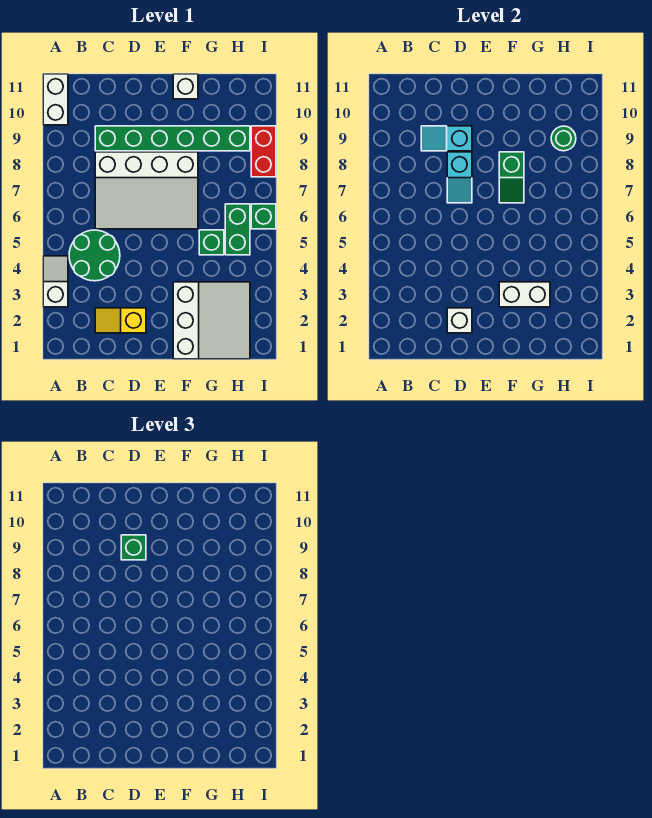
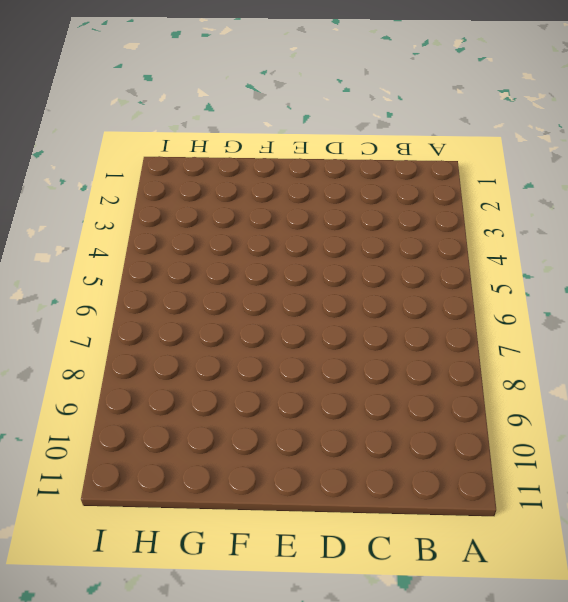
none -> white slope A3:A4 level 1 top 3
none -> white brick A10:A11 level 1
none -> green round brick B4:C5 level 1

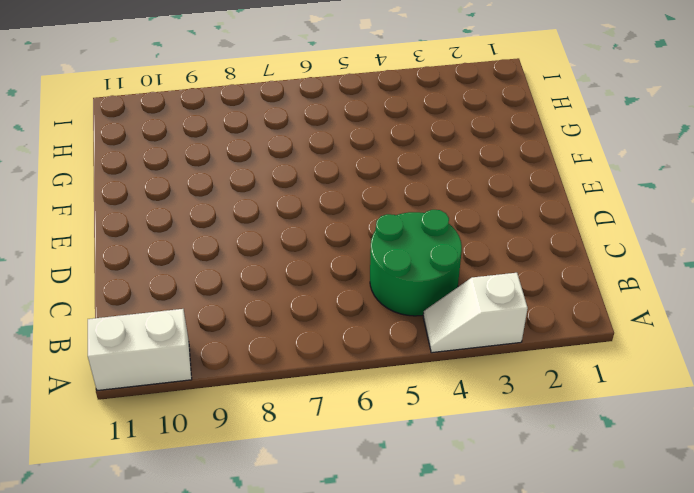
none -> yellow slope C2:D2 level 1 top D
none -> white slope C6:F8 level 1 top 8
none -> green brick C9:H9 level 1

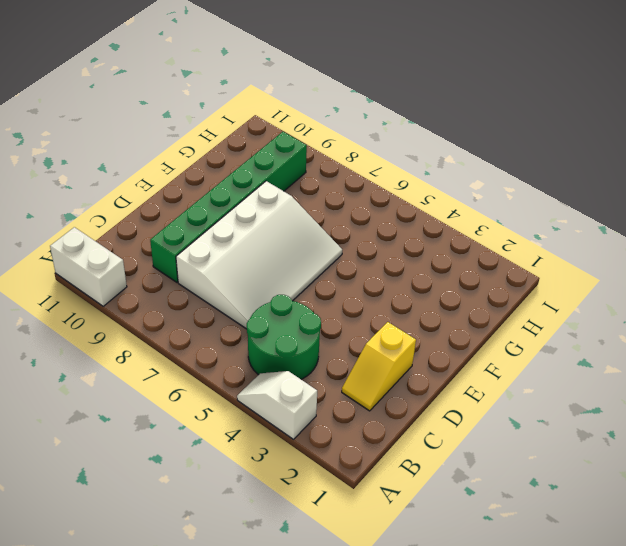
none -> white slope F1:H3 level 1 top F
none -> white brick F11 level 1
none -> green brick G5 level 1

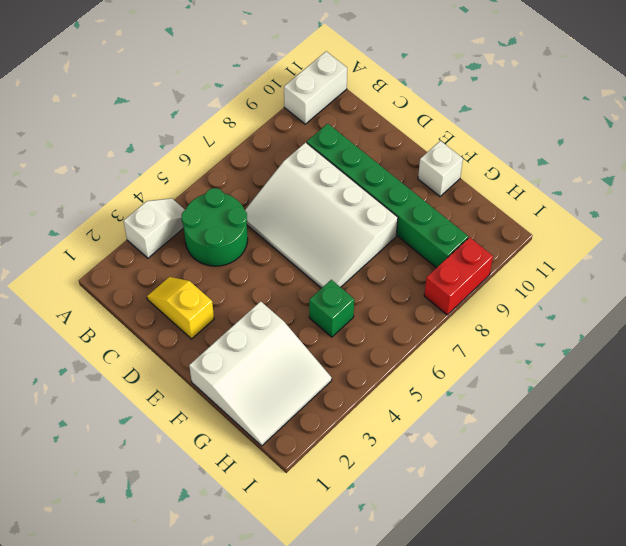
none -> green brick H5:H6 level 1
none -> green brick I6 level 1
none -> cyan slope C9:D9 level 2 top D

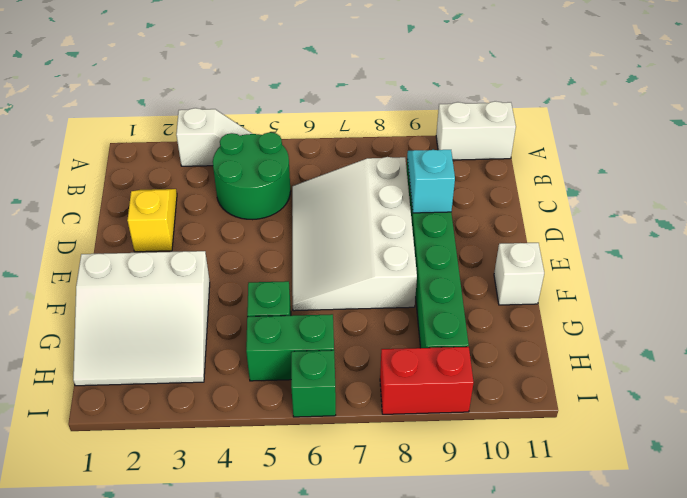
none -> white brick D2 level 2
none -> cyan slope D7:D8 level 2 top 8
none -> white brick F3:G3 level 2

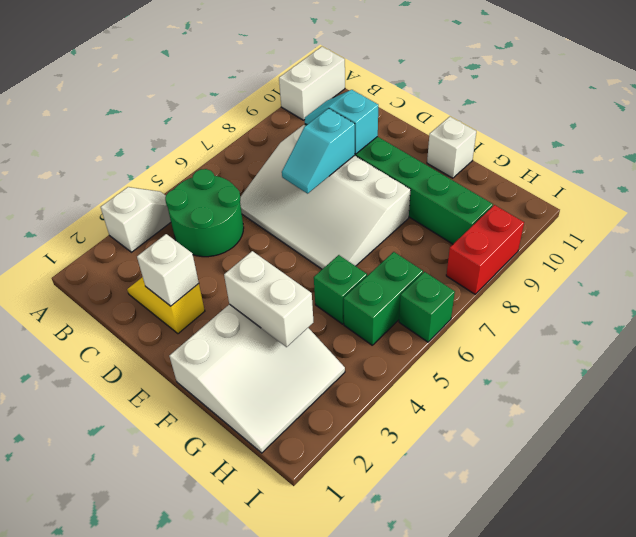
none -> green slope F7:F8 level 2 top 8
none -> green round brick H9 level 2
none -> green brick D9 level 3

